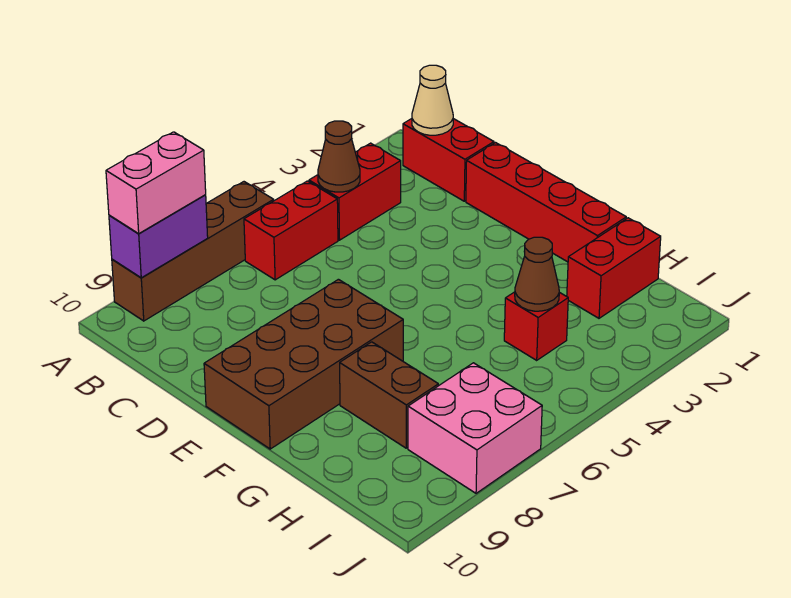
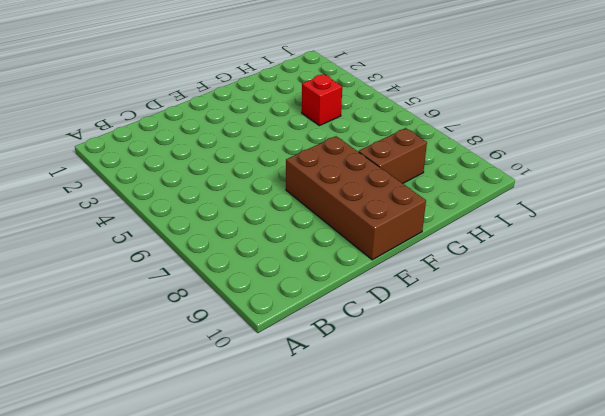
none -> brown brick A6:A9 level 1
none -> red brick B1:C1 level 1
none -> red brick B3:B4 level 1

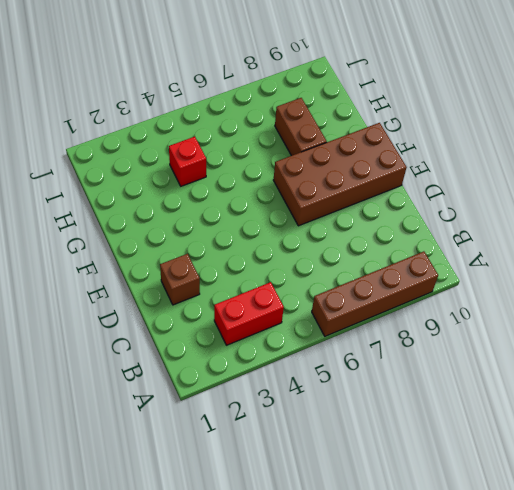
brown brick D2 level 1 -> none
none -> red brick B1:C1 level 1
none -> red brick B5:B6 level 1
none -> red brick D1:G1 level 1

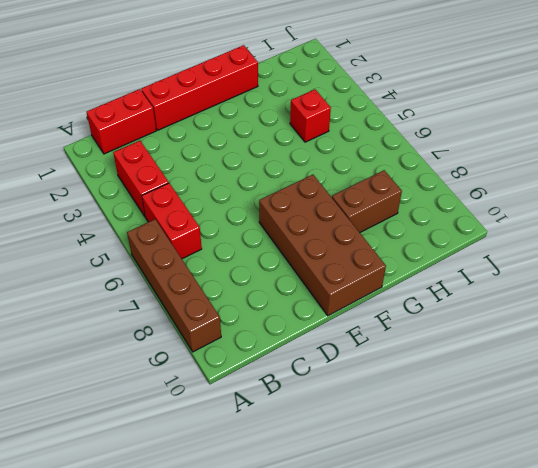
none -> red brick H1:H2 level 1
none -> pink brick I7:J8 level 1
none -> purple brick A8:A9 level 2

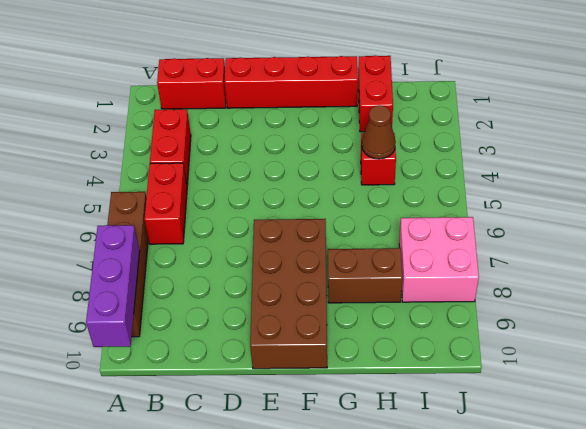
purple brick A8:A10 level 2 -> purple brick A8:A9 level 2
none -> tan cone B1 level 2
none -> brown cone B4 level 2
none -> pink brick A8:A9 level 3

